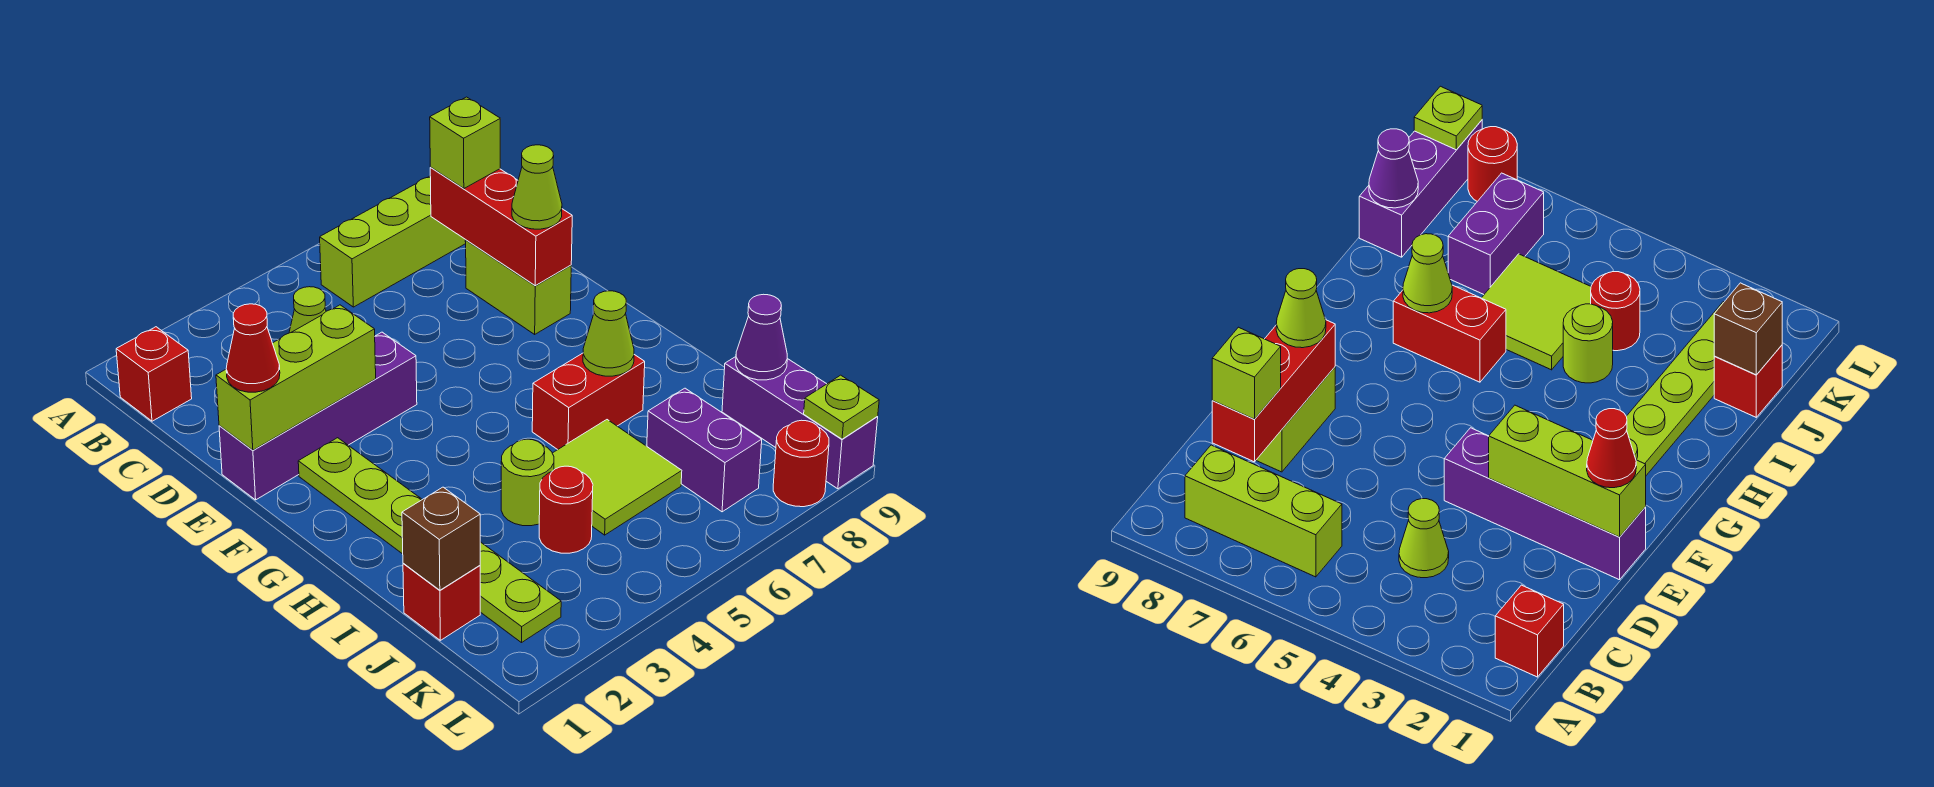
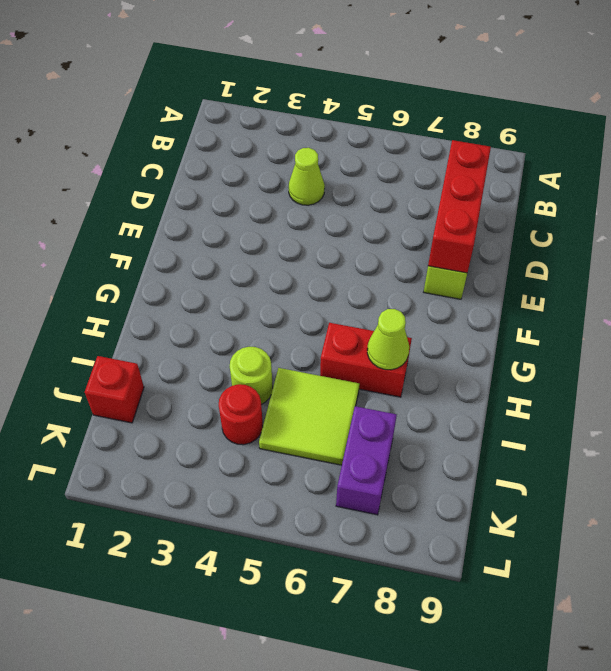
none -> red brick B1 level 1
none -> lime brick B6:B8 level 1
none -> purple brick E1:E4 level 1

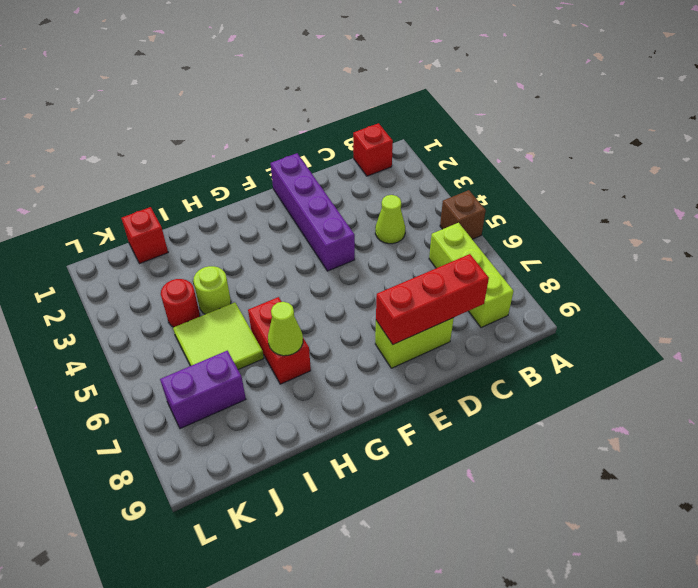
brown brick A5 level 1 -> brown brick J1 level 2
none -> lime plate F2:K2 level 1
none -> purple brick J9:L9 level 1
none -> red round brick L8 level 1

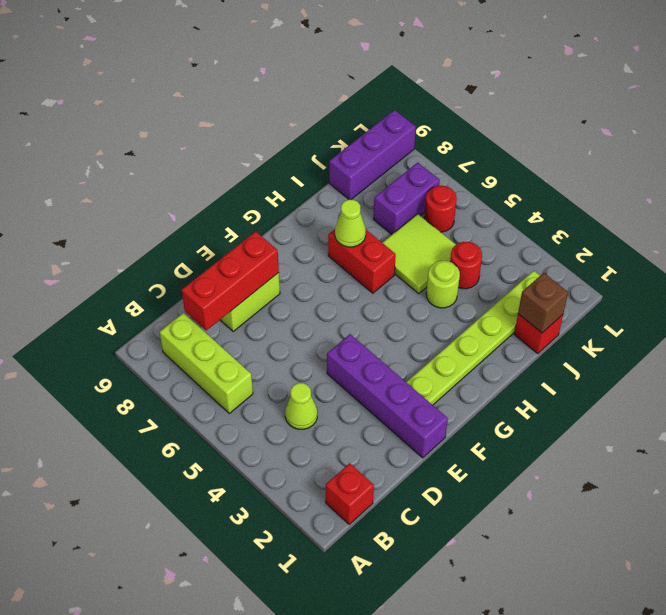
red round brick K6 level 1 -> red round brick L8 level 1
none -> lime brick E1:E3 level 2
none -> purple cone J9 level 2
none -> lime plate L9 level 2

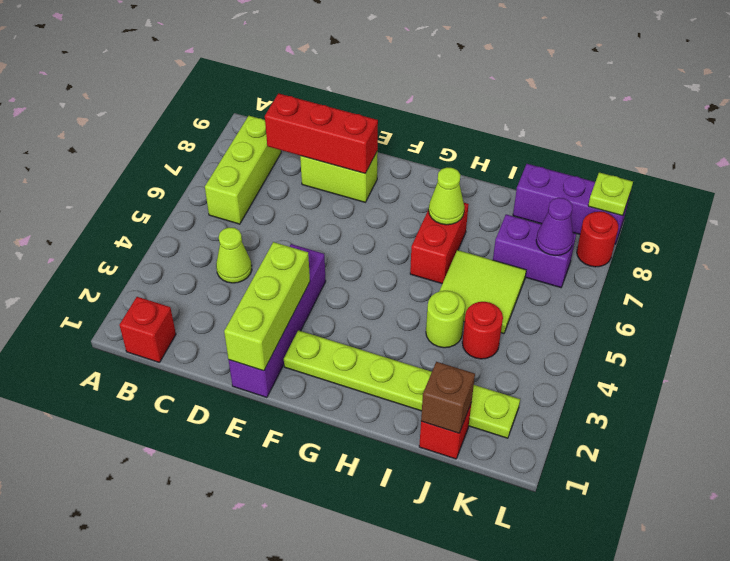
purple cone K7 level 2 -> purple cone J9 level 2
none -> lime brick C8 level 3
none -> red cone E1 level 3
none -> lime cone E8 level 3

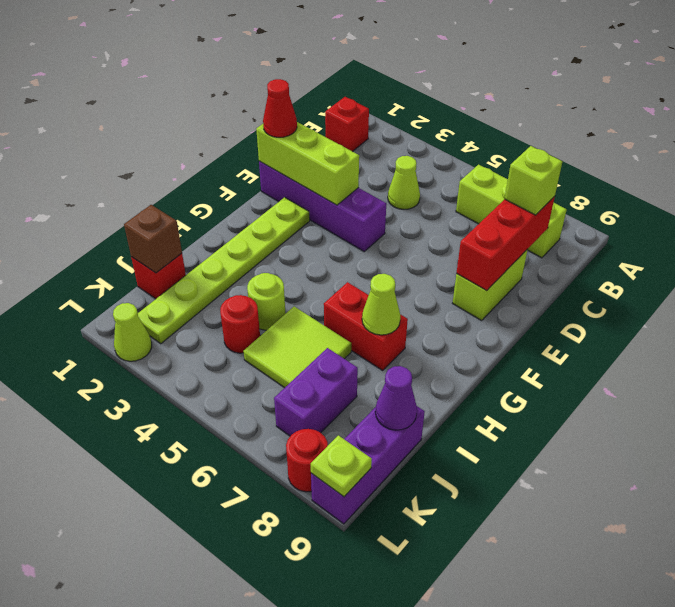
lime cone L2 level 1 -> lime cone E8 level 3

